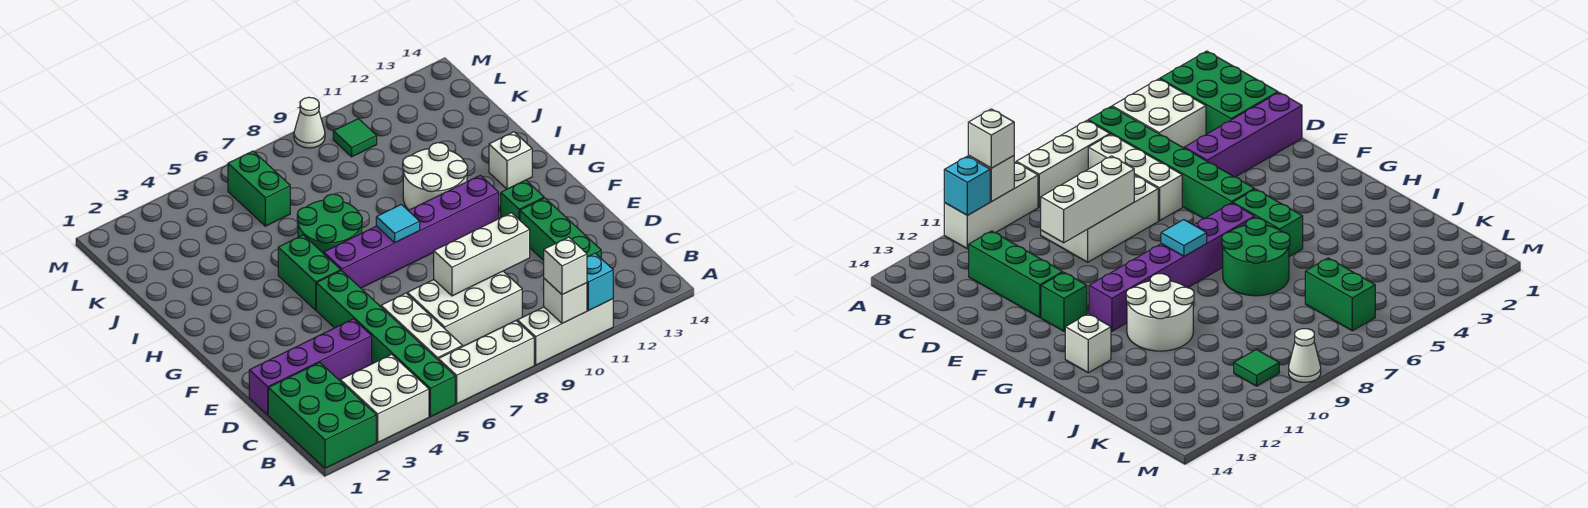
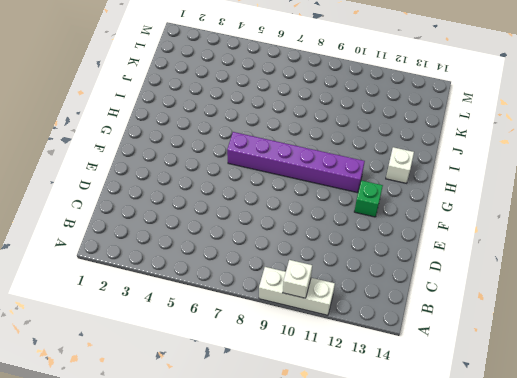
none -> green brick A1:C2 level 1
none -> white brick A3:B4 level 1
none -> green brick A5:F5 level 1

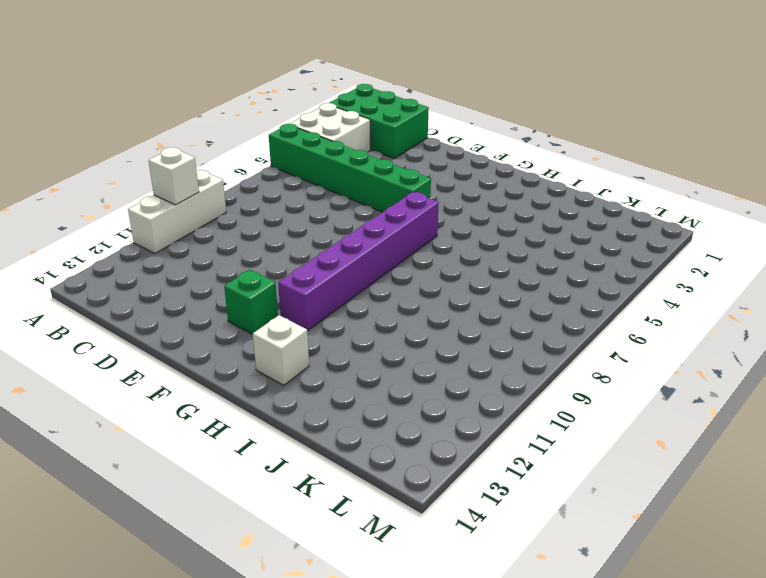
none -> white brick A6:A8 level 1
none -> white brick B6:D6 level 1
none -> white brick C7:D9 level 1

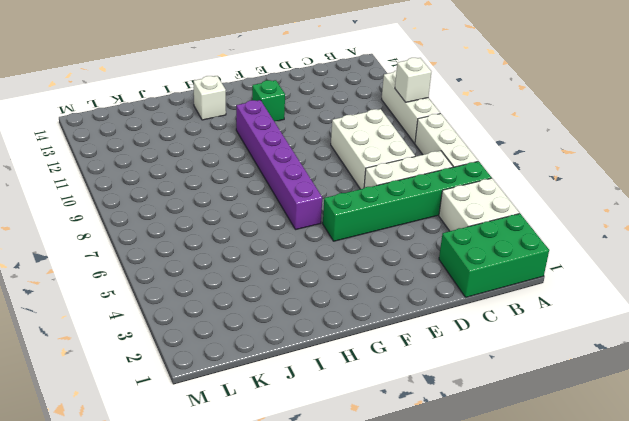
none -> green brick C12:E12 level 1
none -> purple brick D1:D4 level 1
none -> green brick G5:H5 level 1

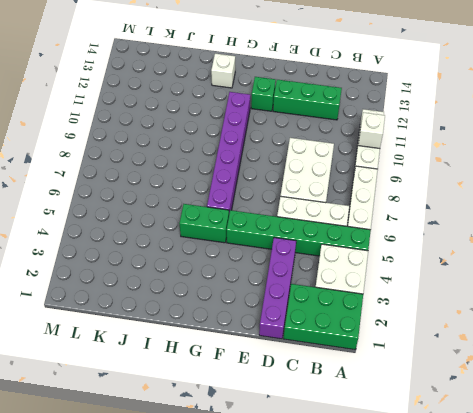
none -> green round brick H6:I7 level 1
none -> white round brick H10:I11 level 1
none -> green brick K6:L6 level 1

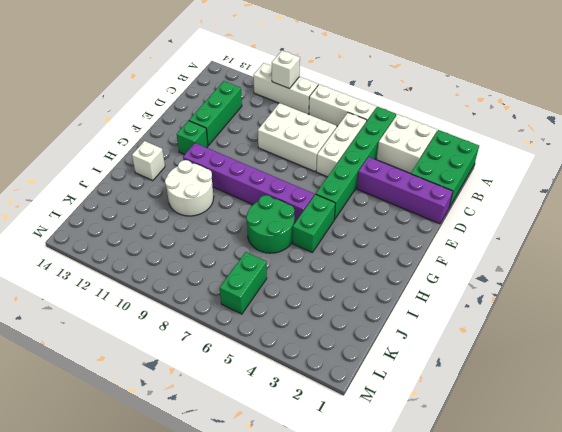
none -> green tile L10 level 1
none -> white cone M9 level 1
none -> cyan brick A11 level 2

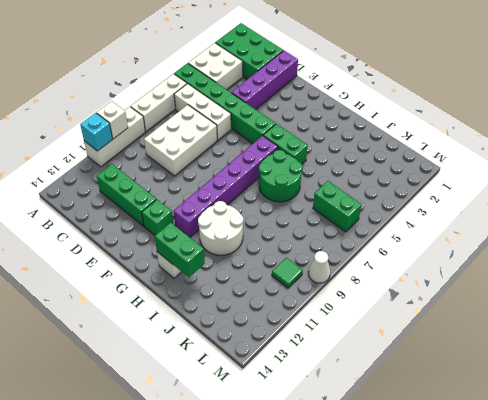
green brick H13:I13 level 2 -> none
none -> white brick D8:D10 level 2
none -> cyan tile G8 level 2
none -> white brick A10 level 3

